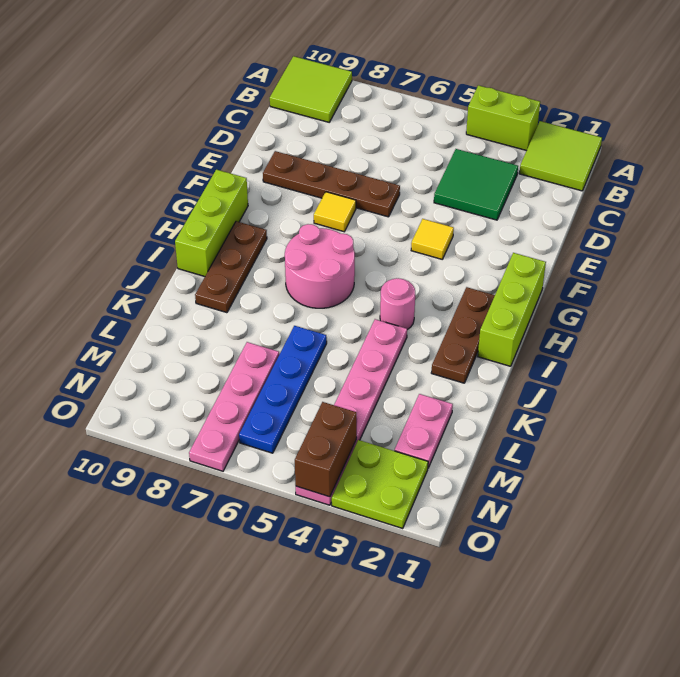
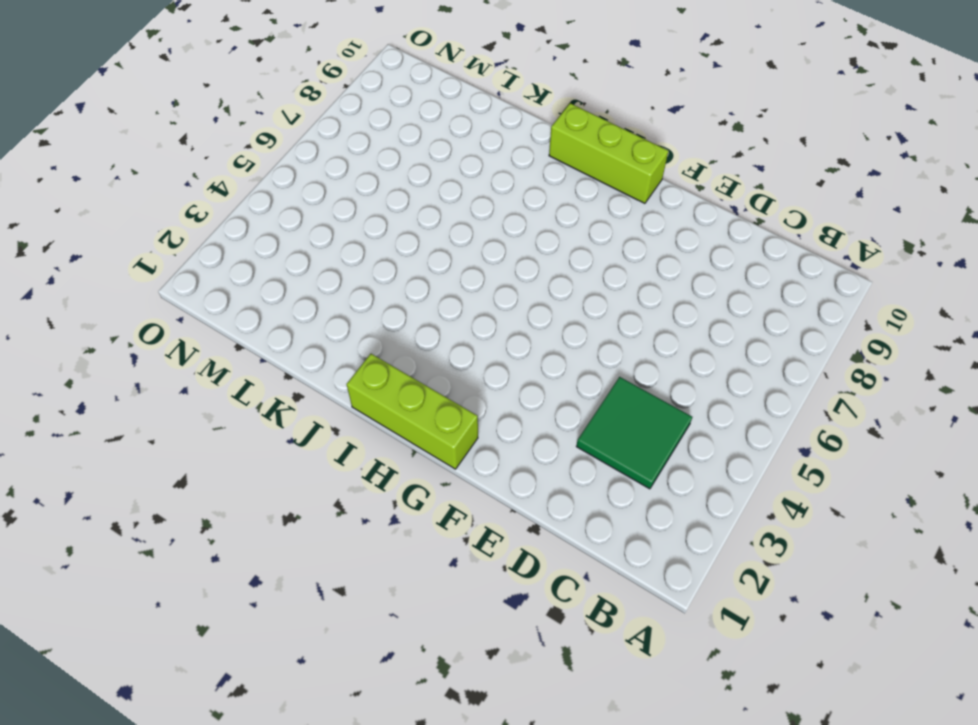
none -> lime tile A1:B2 level 1
none -> lime brick A3:A4 level 1
none -> lime tile A9:B10 level 1

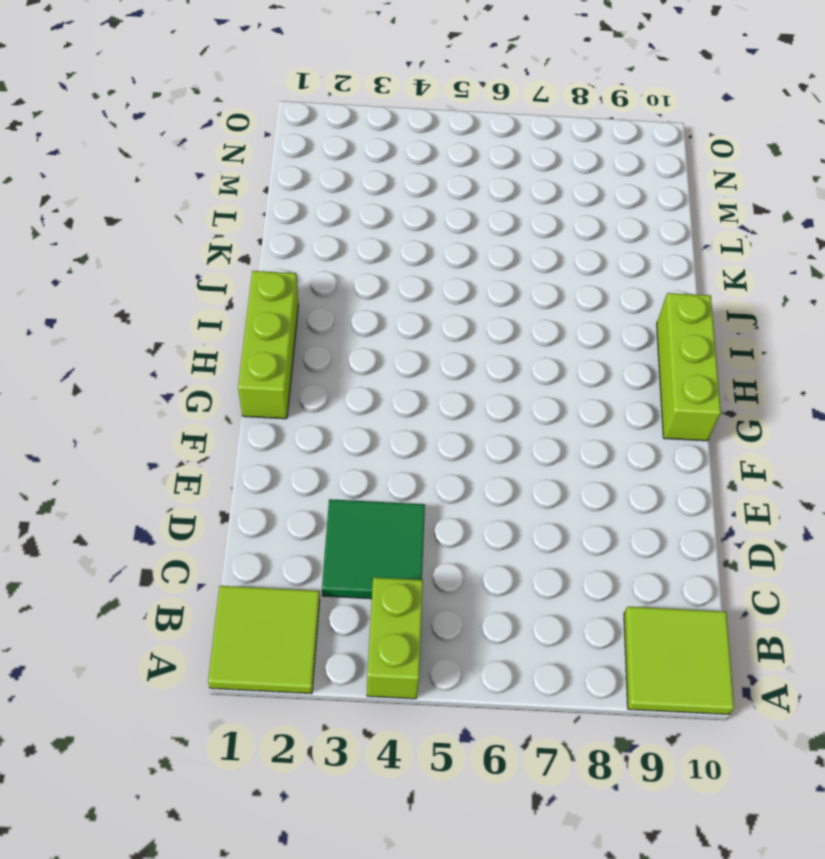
lime brick A4:B4 level 1 -> lime brick A3:A4 level 1
none -> brown plate E6:E9 level 1
none -> yellow tile F4 level 1
none -> yellow tile F7 level 1

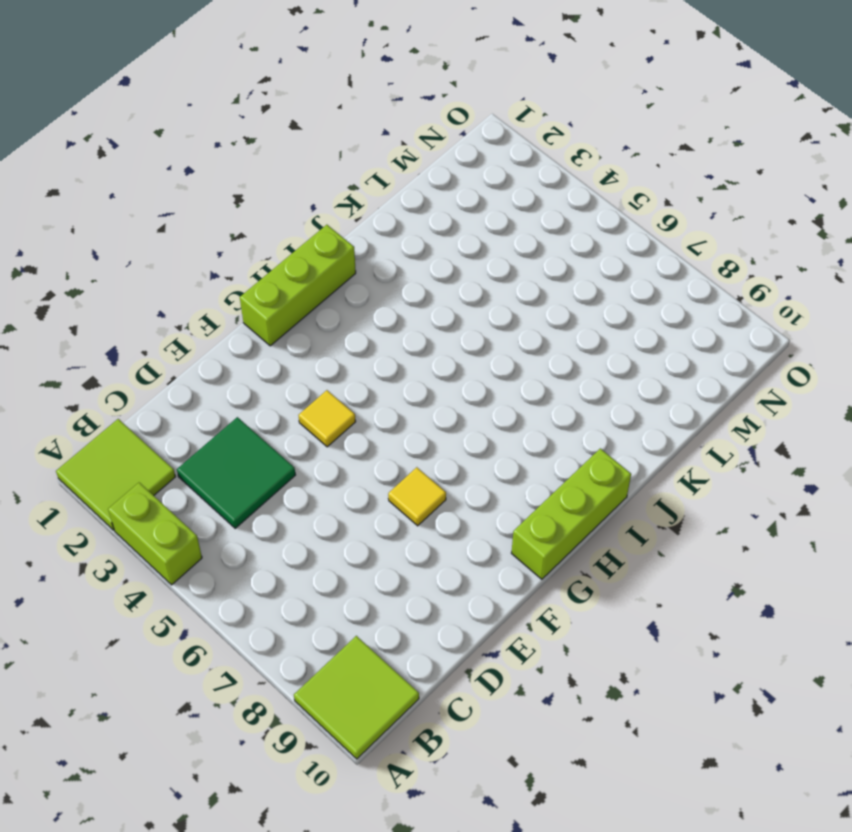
none -> brown plate E6:E9 level 1
none -> brown plate H2:J2 level 1
none -> pink round brick H6:I7 level 1

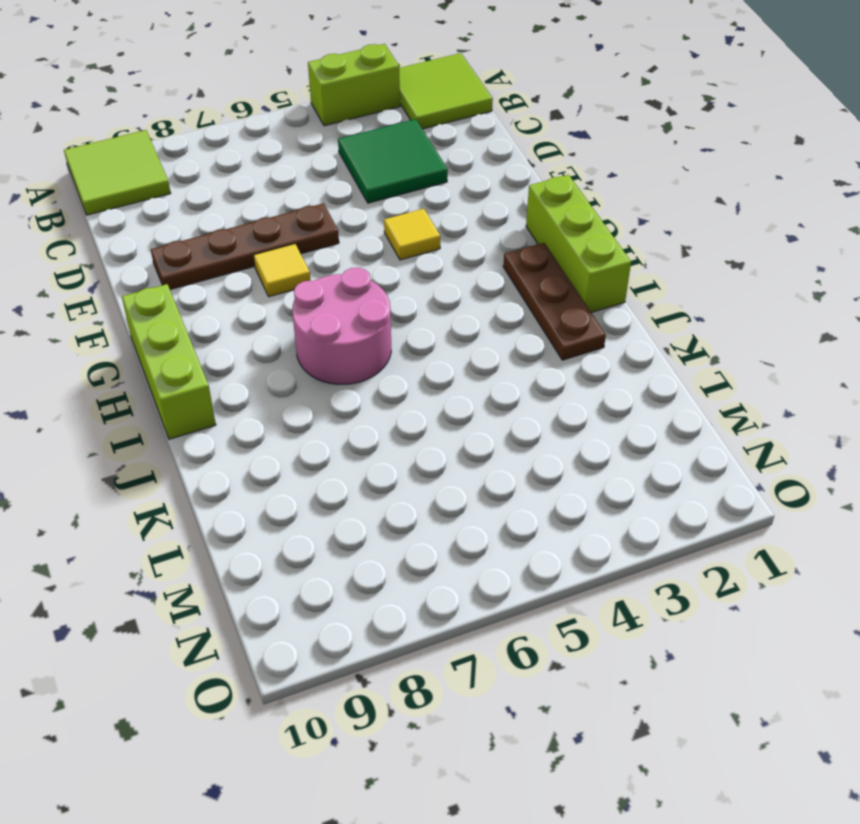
none -> brown plate H9:J9 level 1
none -> pink round brick I4 level 1
none -> pink plate J4:O4 level 1

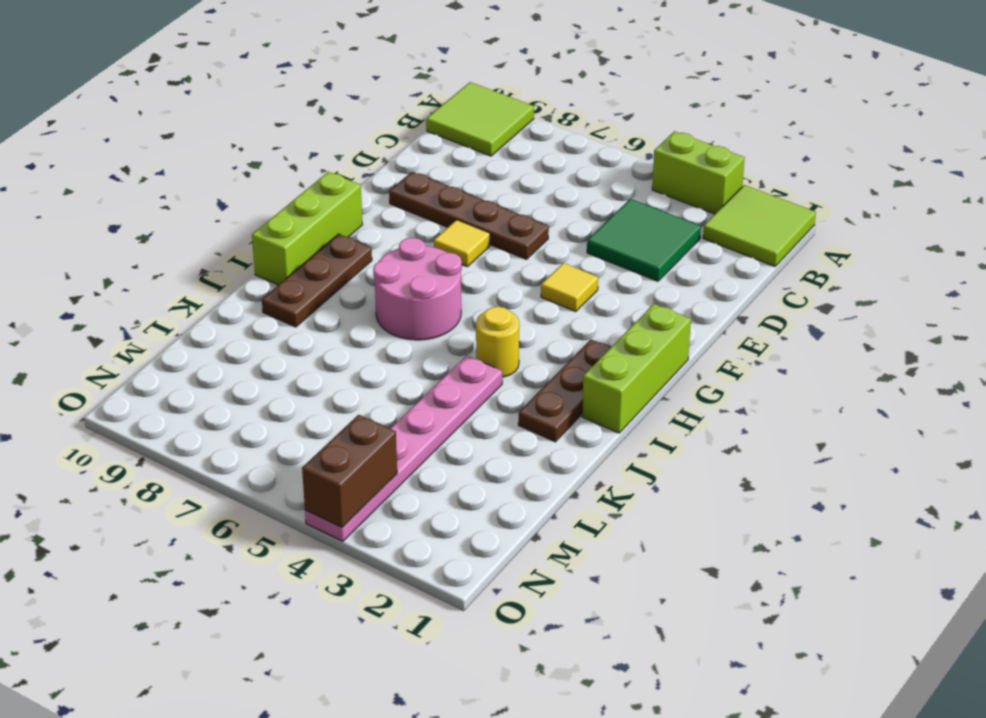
yellow round brick I4 level 1 -> pink round brick I4 level 1
none -> blue plate K6:N6 level 1
none -> pink plate L2:M2 level 1
none -> pink plate L7:O7 level 1

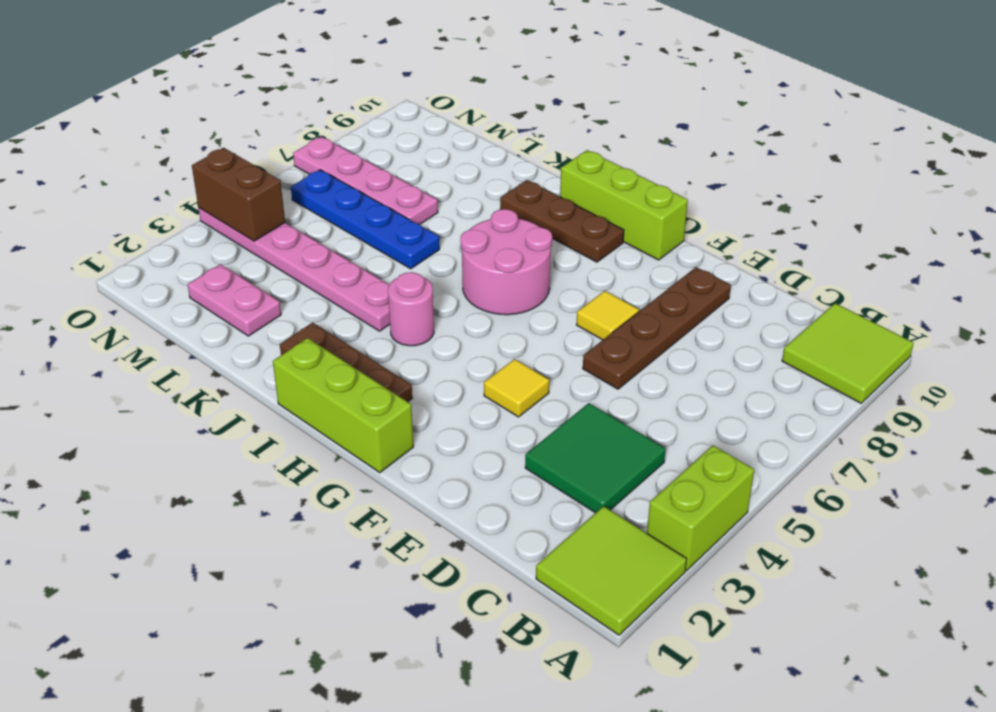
none -> lime plate N2:O3 level 1

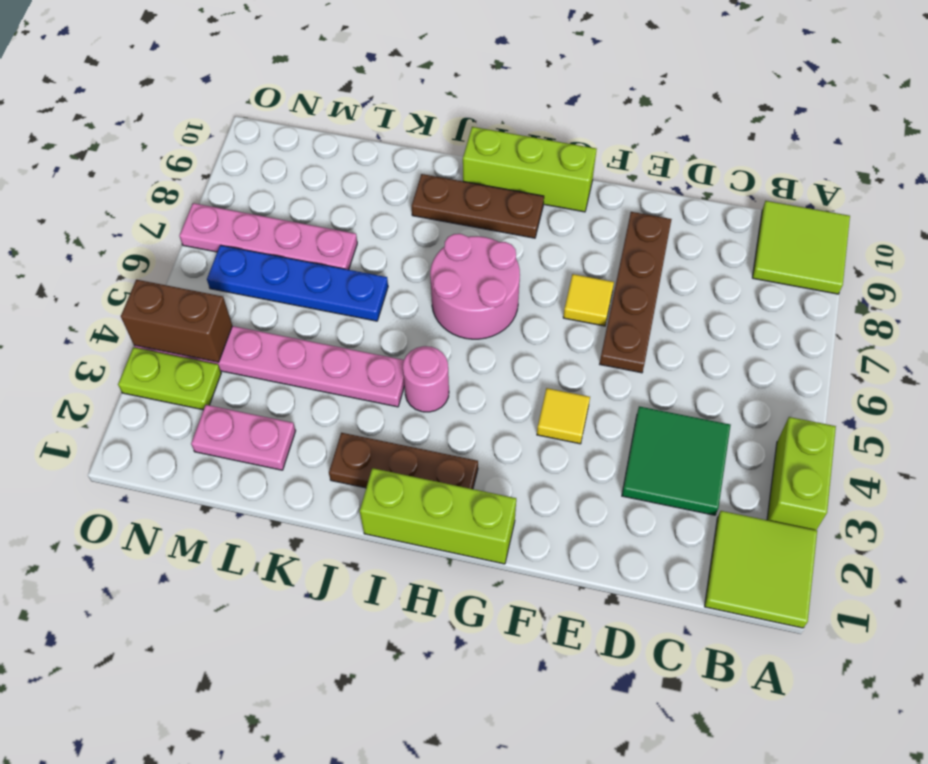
lime plate N3:O3 level 1 -> lime plate N2:O3 level 1

